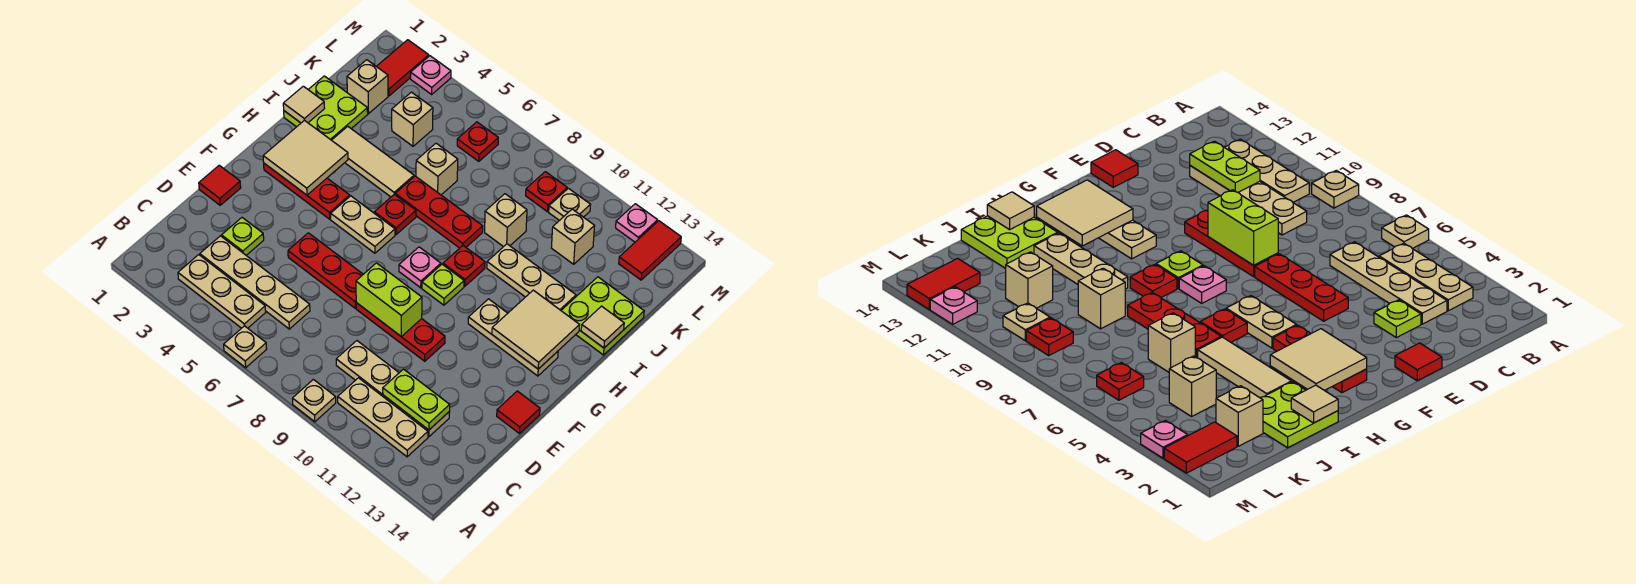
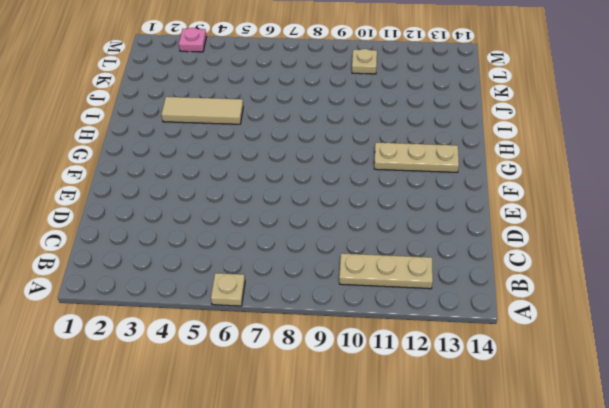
none -> tan plate A9 level 1
none -> tan plate B3:B5 level 1
none -> tan plate C3:C6 level 1
none -> tan plate C9:C12 level 1

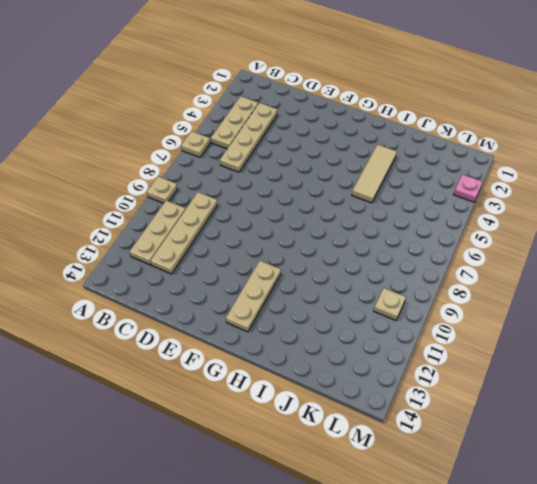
none -> lime plate D3 level 1
none -> red tile E1 level 1
none -> red plate E5:E7 level 1
none -> red plate E8:E10 level 1

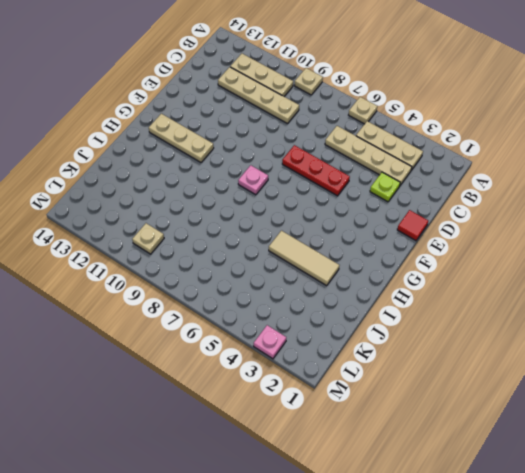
none -> red plate E8:E10 level 1
none -> red tile E14 level 1
none -> red plate G2:G4 level 1
none -> tan plate G5:G6 level 1

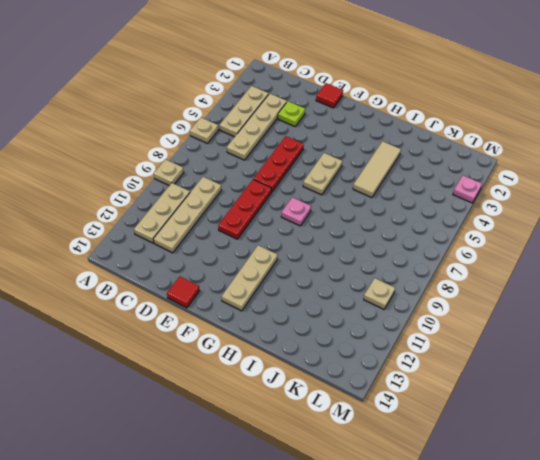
none -> red plate G2:G4 level 1
none -> lime plate G9 level 1
none -> red plate H6 level 1
none -> red plate H9 level 1

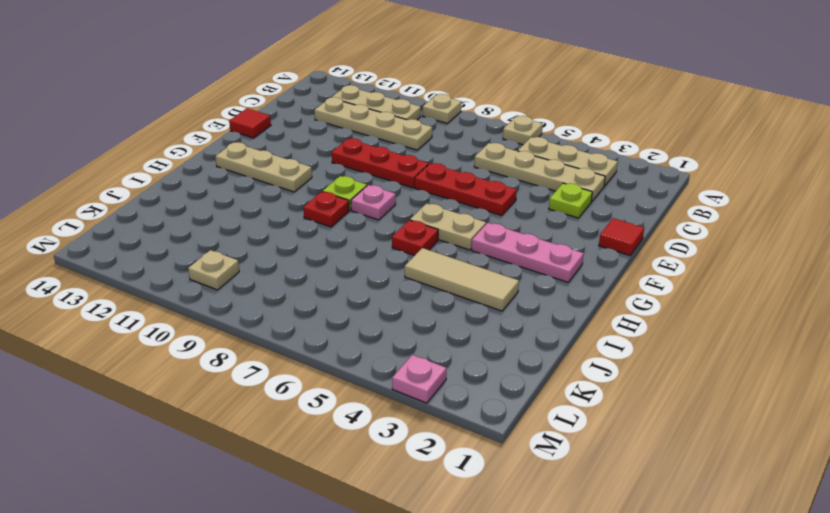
pink plate G2:G4 level 1 -> red plate G2:G4 level 1
none -> lime plate I1:J2 level 1
none -> red plate I6:I8 level 1
none -> tan plate I10:I12 level 1
none -> lime plate I13:J14 level 1

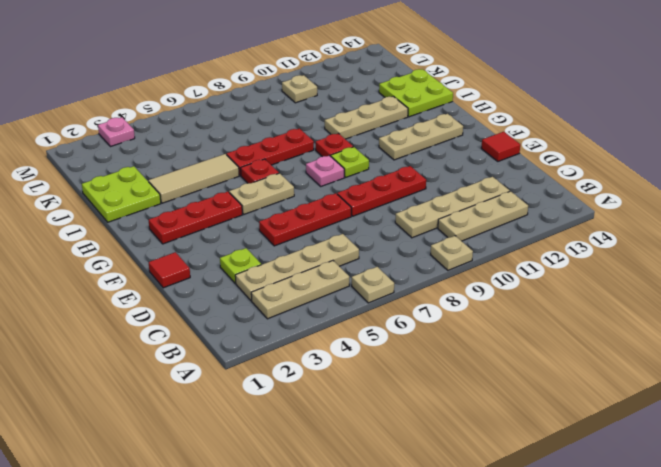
none -> tan brick J6 level 1
none -> tan brick J9 level 1
none -> tan brick K2 level 1
none -> tan brick K4 level 1

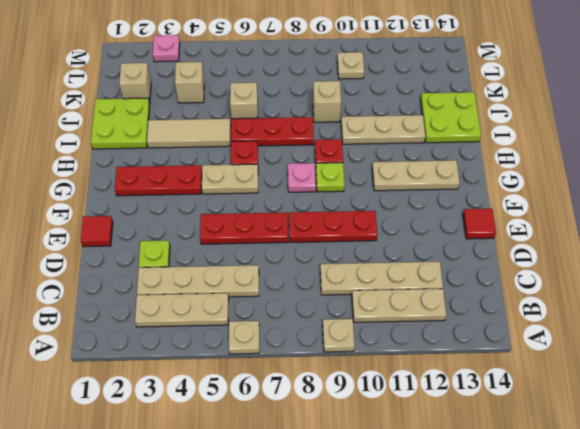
none -> tan brick K11 level 1
none -> red tile L2:M2 level 1
none -> red plate L6 level 1
none -> red plate L9 level 1

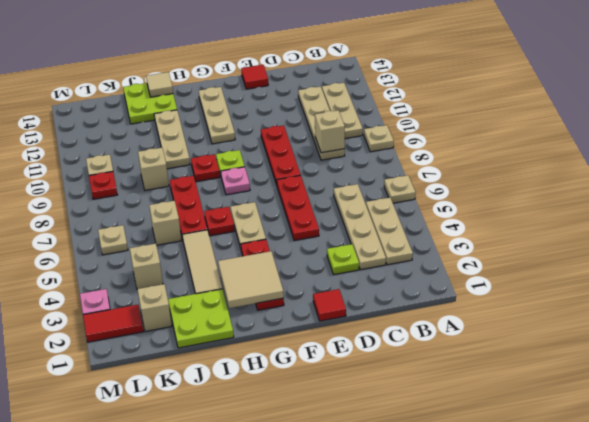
tan brick C9 level 2 -> tan brick K11 level 1
tan plate L6 level 1 -> red plate L6 level 1
none -> red tile L13:M13 level 1
none -> pink plate M12 level 1
none -> lime plate C11:C12 level 2
none -> lime brick E8:E9 level 2

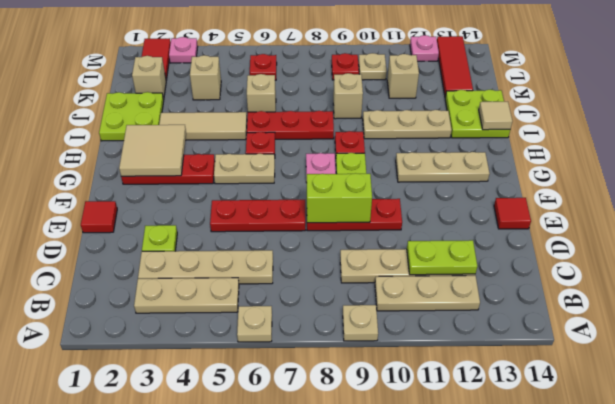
red tile K13:M13 level 1 -> red tile L13:M13 level 1
none -> tan tile G12:H13 level 2
none -> tan tile I1 level 2

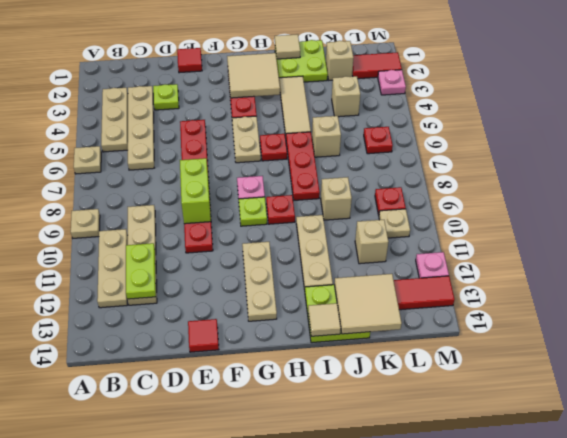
tan tile J13:K14 level 2 -> tan tile G12:H13 level 2

